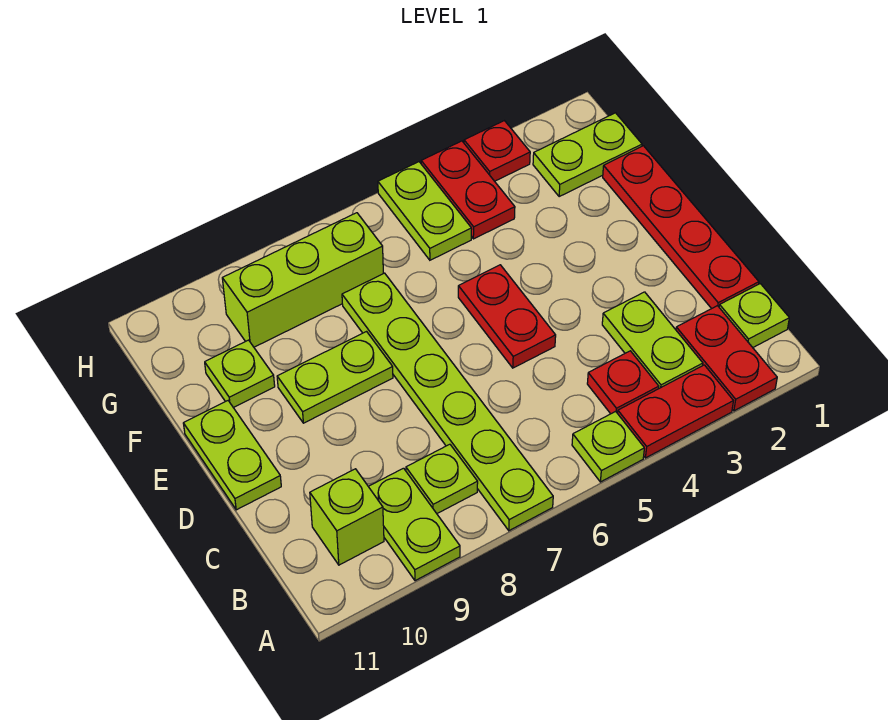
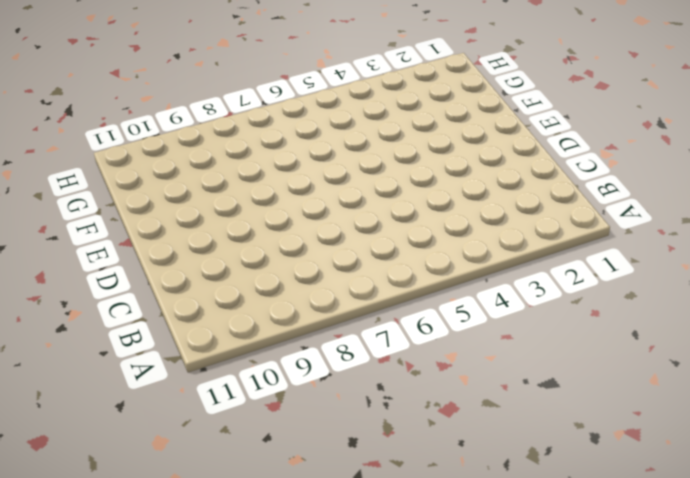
none -> red plate A2:B2 level 1
none -> red plate A3:A4 level 1
none -> lime plate A5 level 1

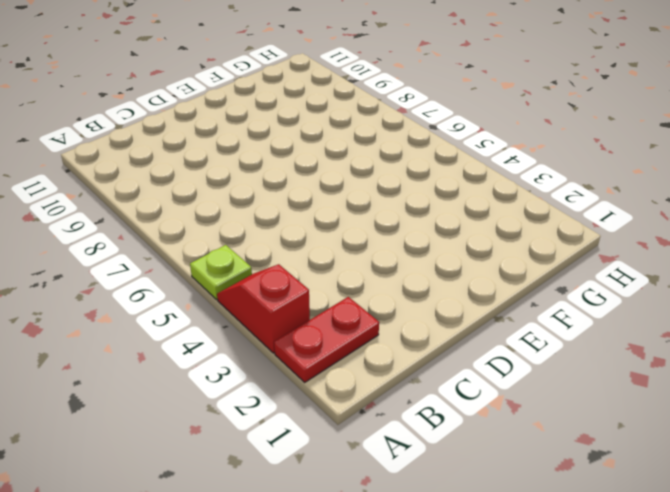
red slope A3:A4 level 1 top 3 -> red plate A3:A4 level 1
none -> lime plate A7:F7 level 1
none -> lime plate A9:B9 level 1
none -> lime plate B1 level 1

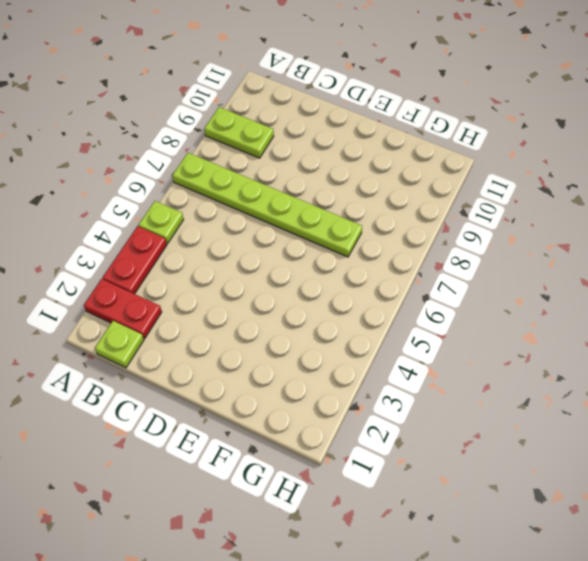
none -> lime plate B3:C3 level 1
none -> red plate B4 level 1
none -> lime plate B8 level 1

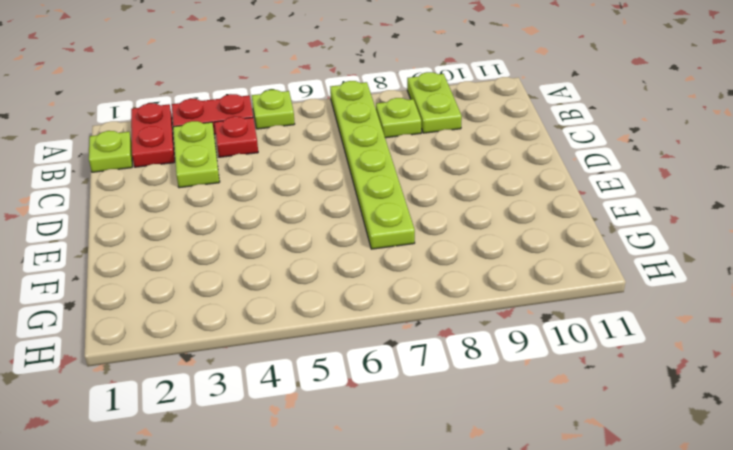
none -> lime brick B10 level 1
none -> red plate C1:F1 level 1
none -> red plate D5:E5 level 1

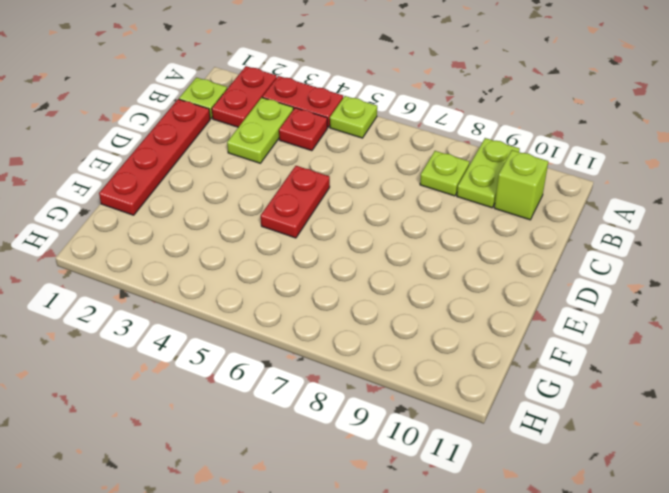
none -> lime plate A7:F7 level 1
none -> lime plate D11:E11 level 1
none -> lime plate E8:E9 level 1

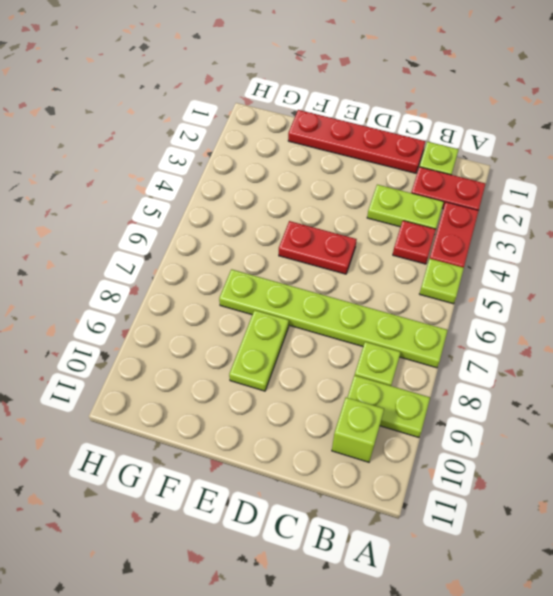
none -> lime plate D11:E11 level 1
none -> lime plate F10 level 1
none -> lime plate G1:G2 level 1

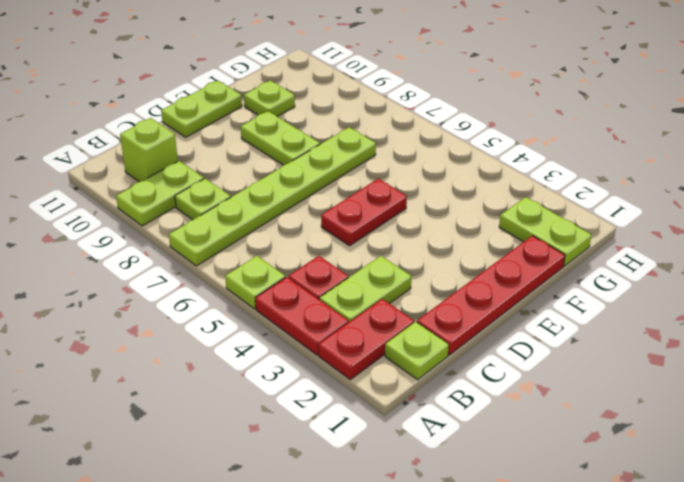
none -> red plate G4:H4 level 1
none -> lime plate G5:H5 level 1
none -> lime brick G7:G9 level 1

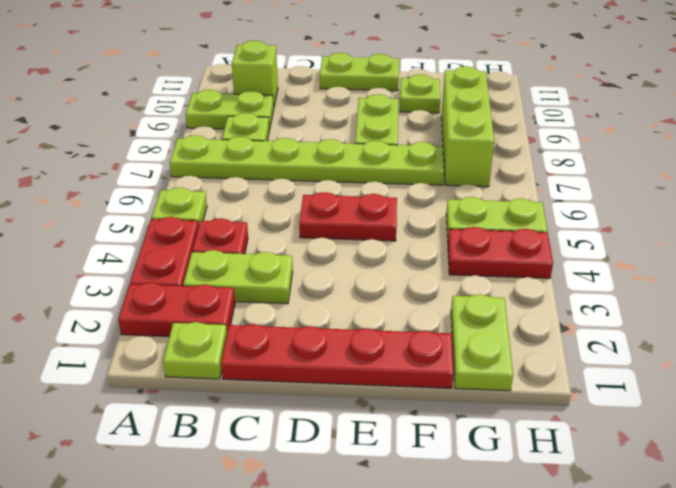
none -> red plate H3 level 1

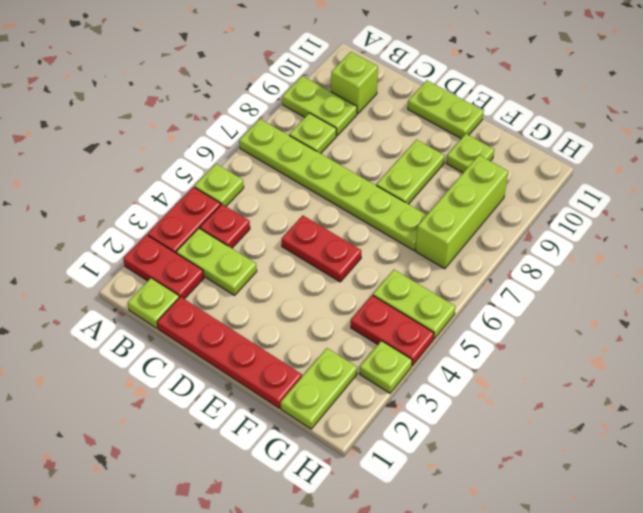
lime plate H3 level 1 -> red plate H3 level 1

